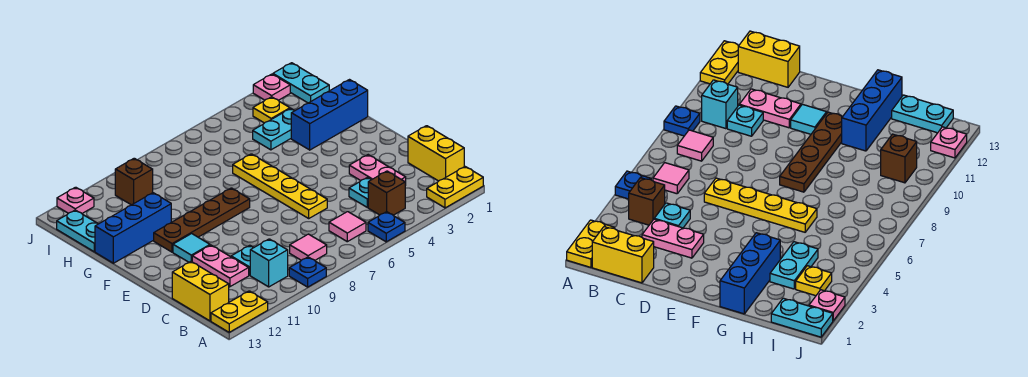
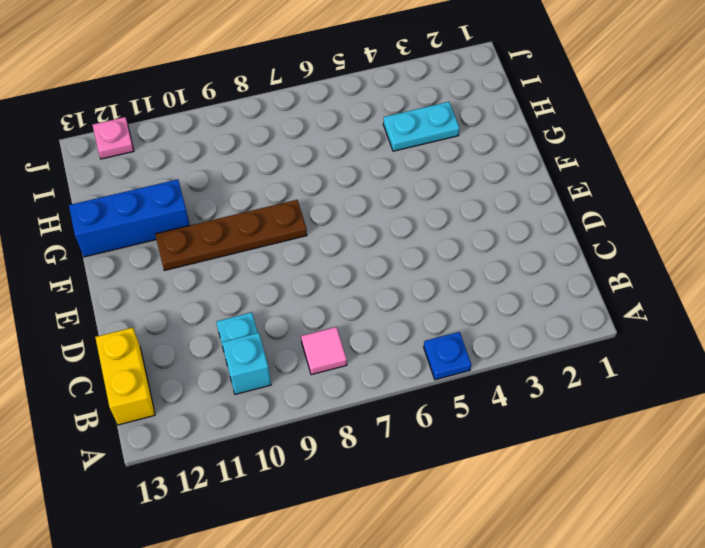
none -> yellow plate A1:A2 level 1
none -> blue plate A9 level 1
none -> yellow plate A12:A13 level 1

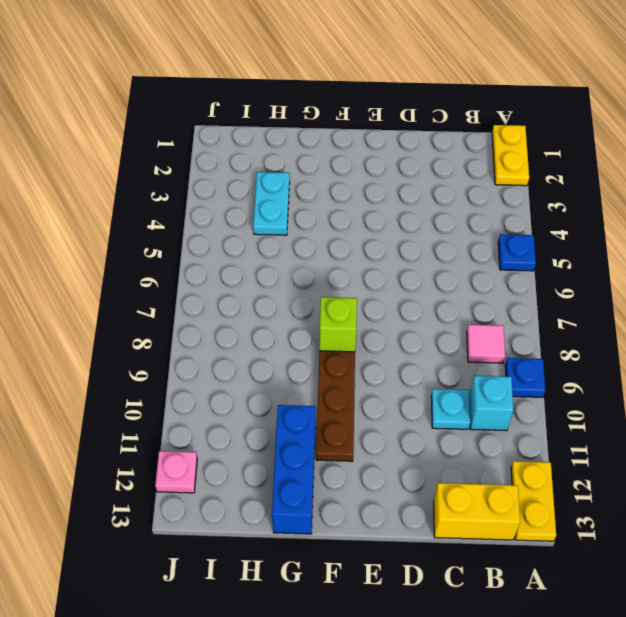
lime brick F8 level 2 -> none
none -> yellow brick B1:C1 level 1
none -> brown brick B4 level 1
none -> pink tile B6 level 1

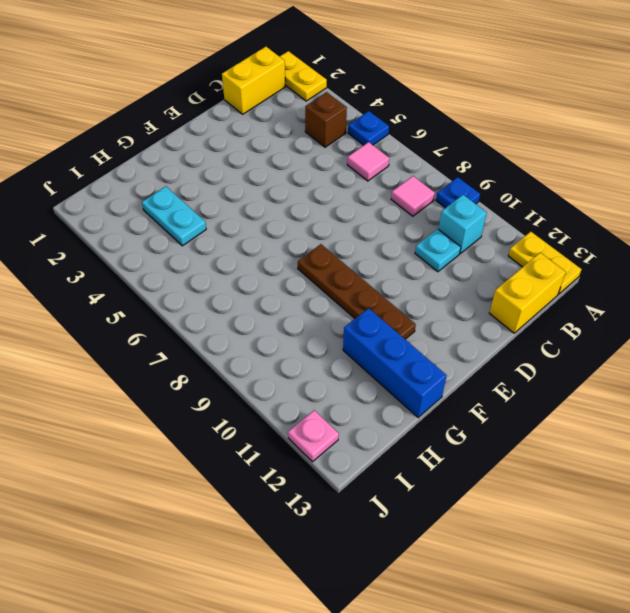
none -> pink plate C3:D3 level 1
none -> cyan plate C4 level 1
none -> pink plate C11:D11 level 1

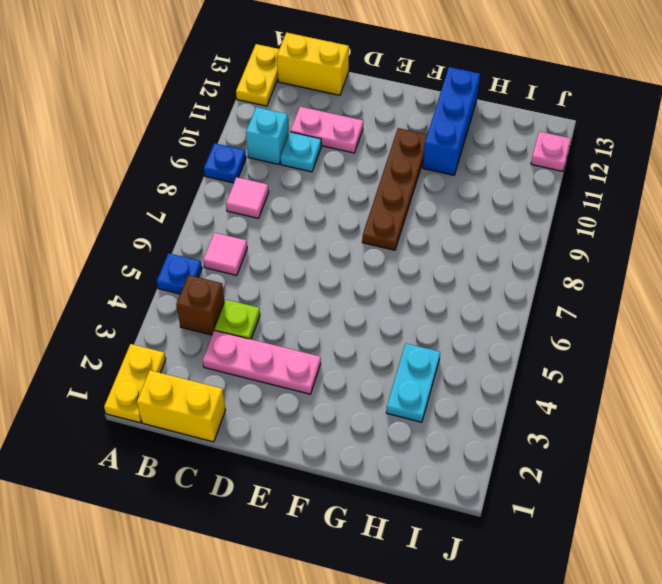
pink plate C3:E3 level 1 -> pink plate C3:D3 level 1
lime plate C4 level 1 -> cyan plate C4 level 1
none -> yellow plate D6:G6 level 1
none -> cyan tile E11 level 1
none -> blue brick G1:G3 level 1

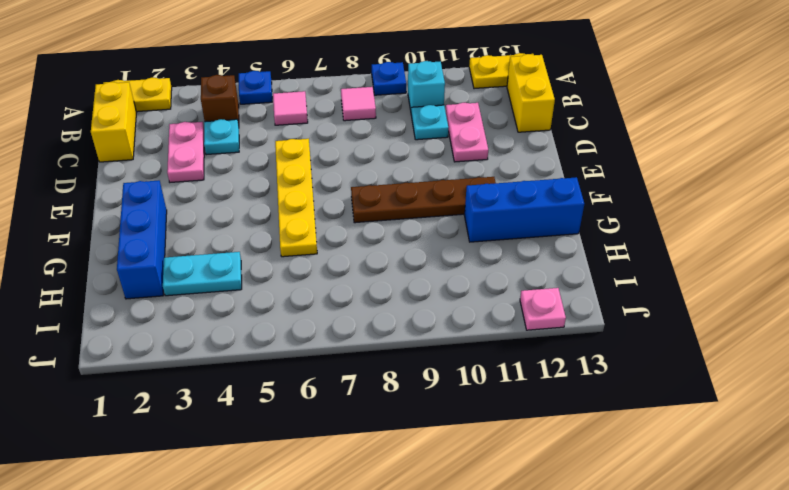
blue brick F2:H2 level 1 -> blue brick G1:G3 level 1
none -> cyan tile E11 level 1
none -> cyan plate H13:I13 level 1
none -> cyan plate I1:J1 level 1

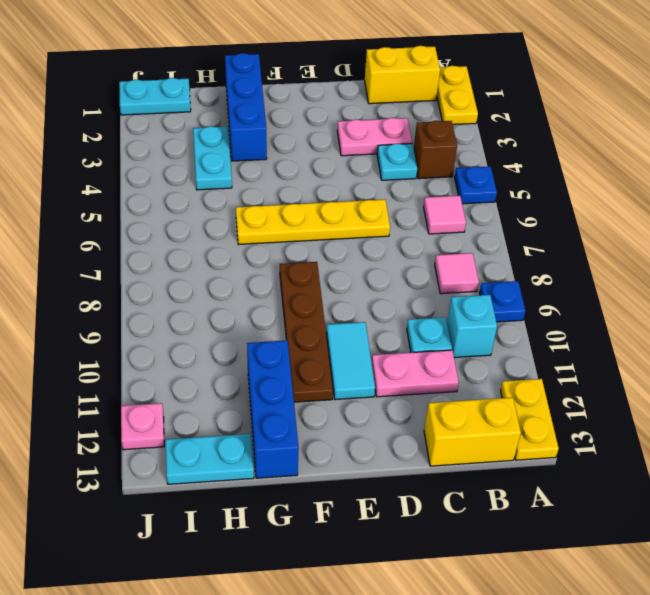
cyan tile E10:E11 level 1 -> cyan tile E11 level 1
none -> yellow plate I3 level 1
none -> brown brick I10 level 1
none -> pink plate J2 level 1

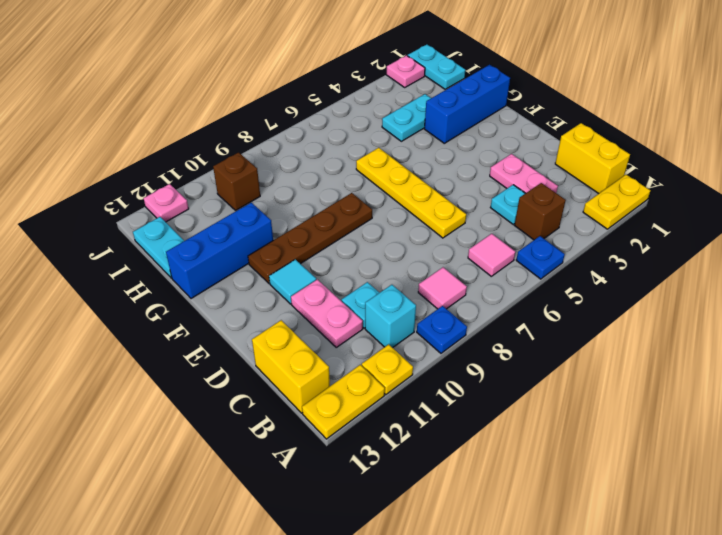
yellow plate A11 level 1 -> yellow plate I3 level 1

